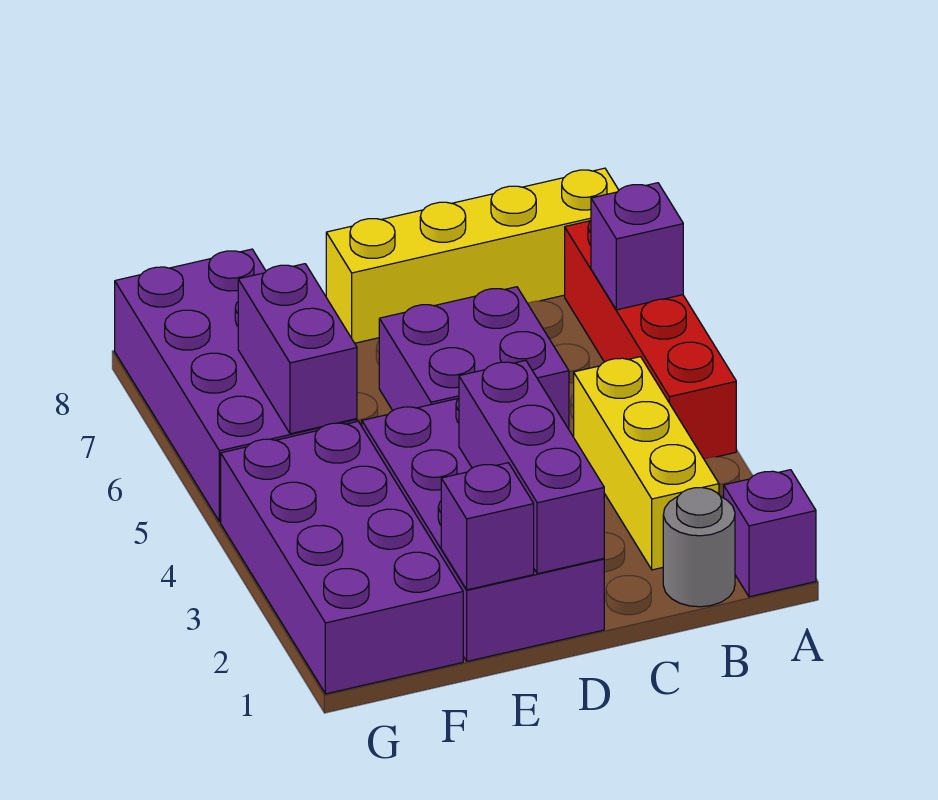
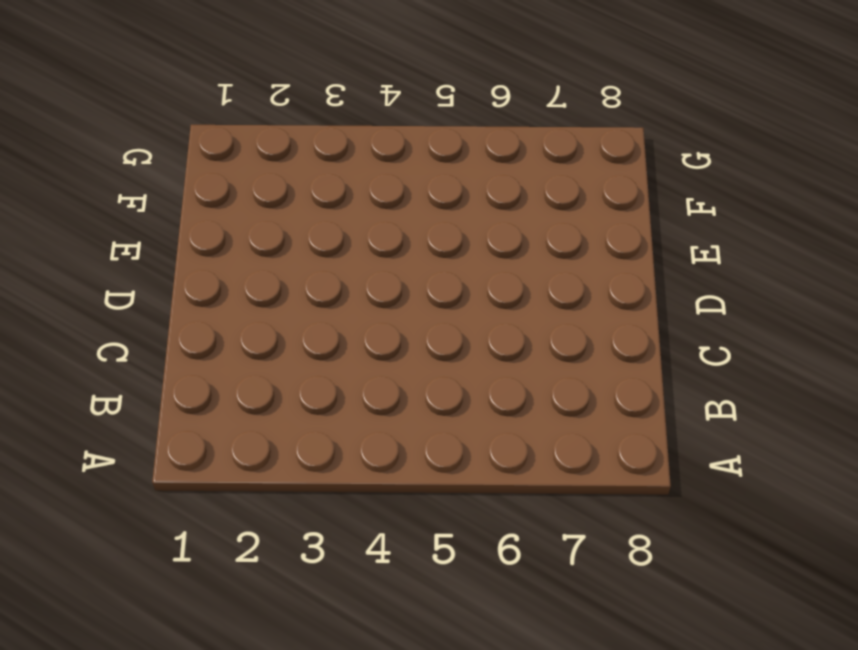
none -> purple brick A1 level 1
none -> red brick A4:A7 level 1
none -> yellow brick A8:D8 level 1

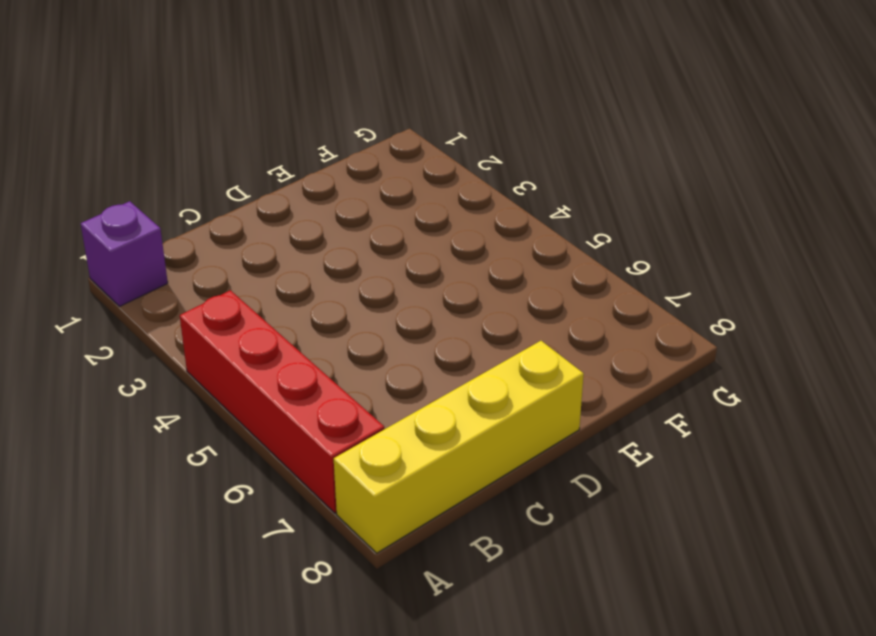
none -> grey round brick B1 level 1
none -> yellow brick B2:B4 level 1
none -> purple brick C5:D6 level 1

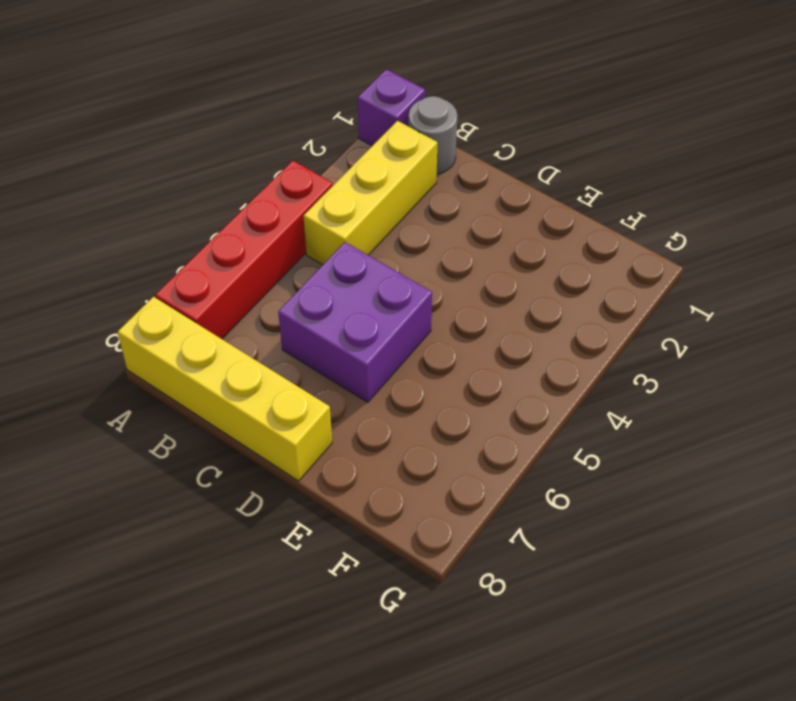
none -> purple brick D1:E4 level 1
none -> purple brick F1:G4 level 1
none -> purple brick F5:G8 level 1

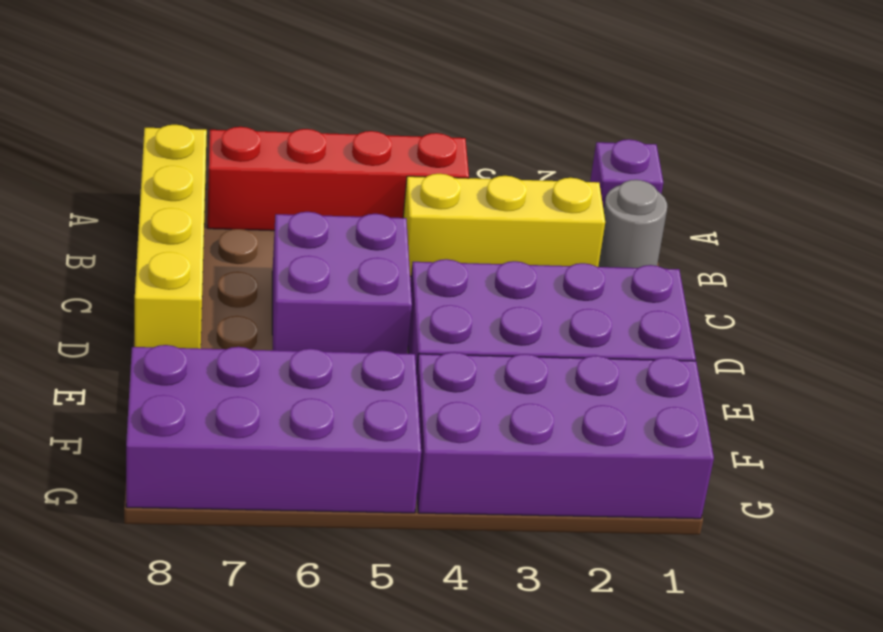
none -> purple brick A6 level 2
none -> purple brick D1:D3 level 2
none -> purple brick E1 level 2

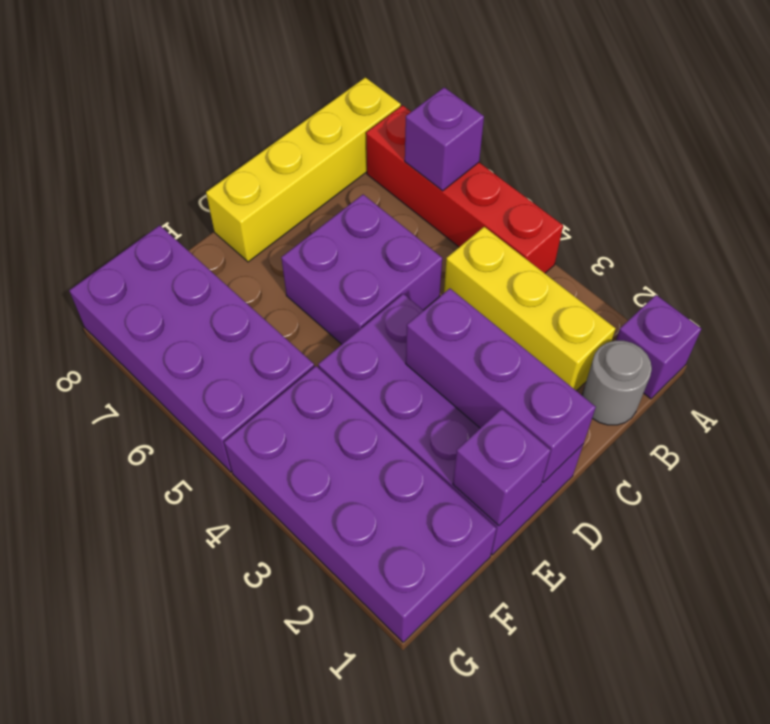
none -> purple brick F5:F6 level 2

